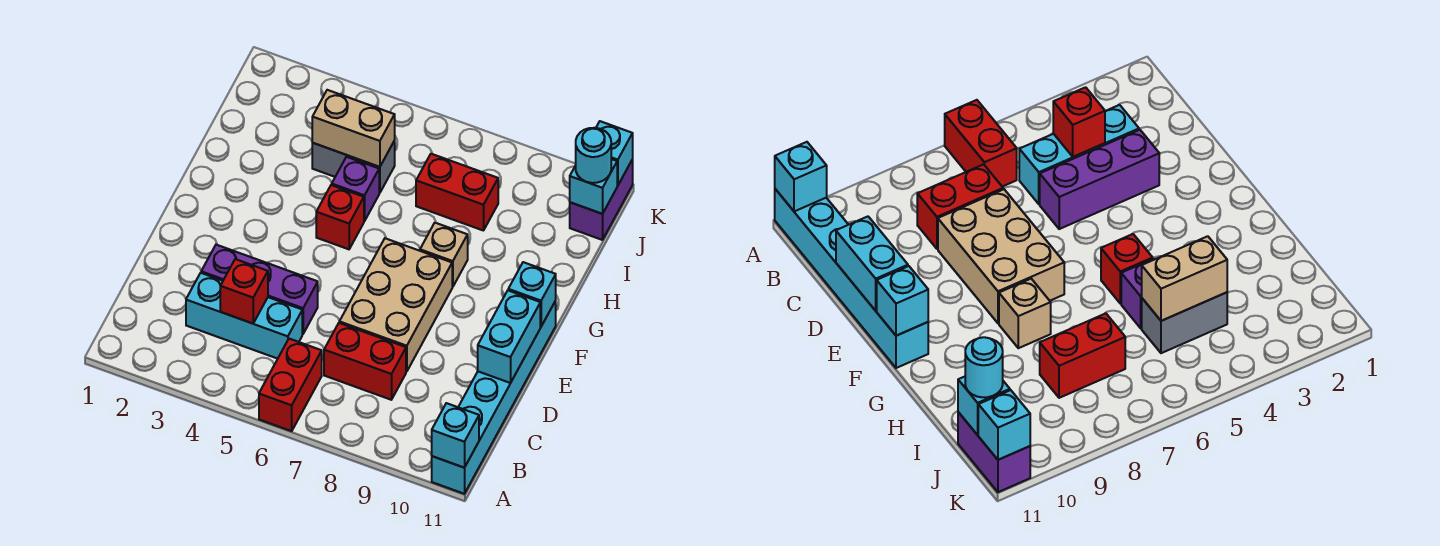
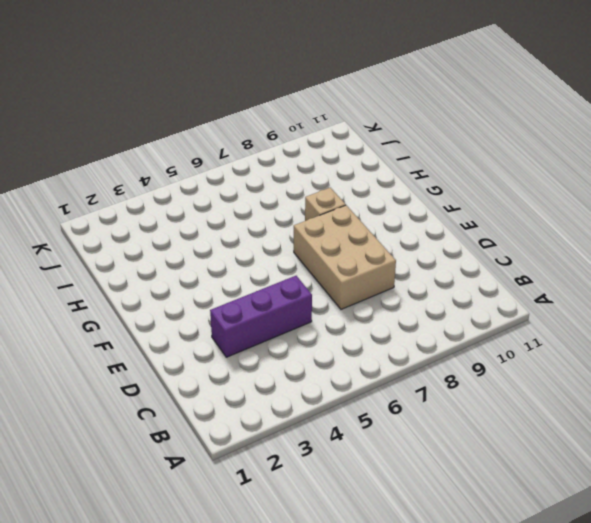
none -> red brick A6:B6 level 1
none -> cyan brick A11:F11 level 1
none -> cyan brick C3:C5 level 1

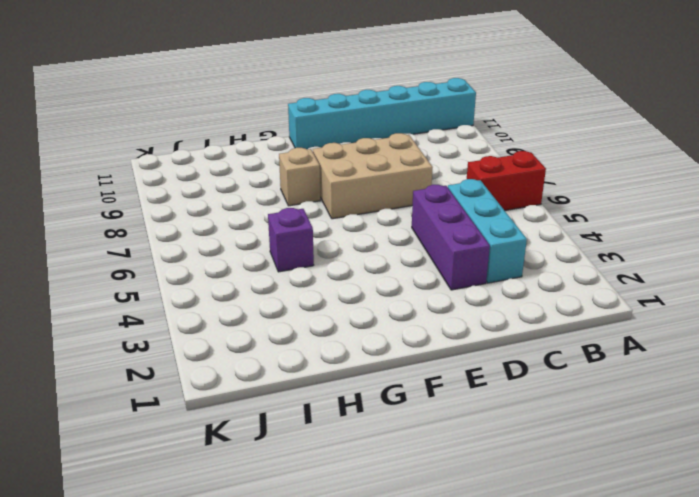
none -> red brick C7:C8 level 1
none -> red brick G5 level 1
none -> grey brick I4:I5 level 1

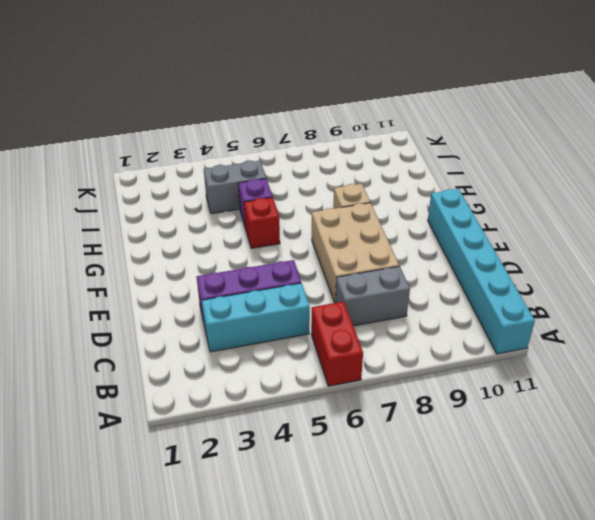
grey brick C7:C8 level 1 -> red brick C7:C8 level 1
none -> red brick I7:I8 level 1
none -> purple brick J11:K11 level 1
none -> cyan brick A11 level 2

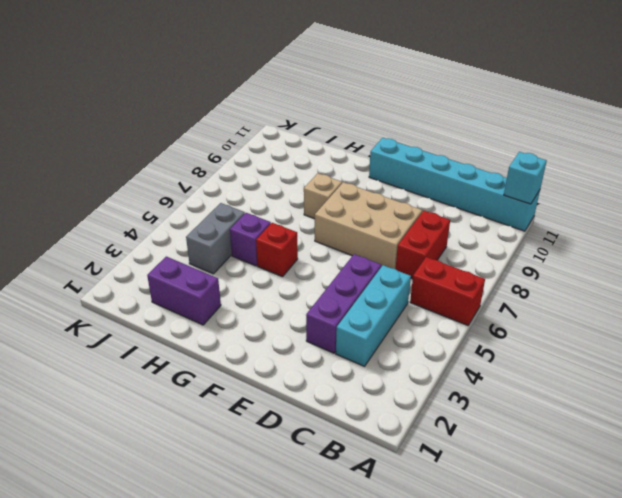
purple brick H2:I2 level 1 -> purple brick J11:K11 level 1
none -> red brick I7:I8 level 1
none -> red brick C4 level 2
none -> cyan brick D11:E11 level 2

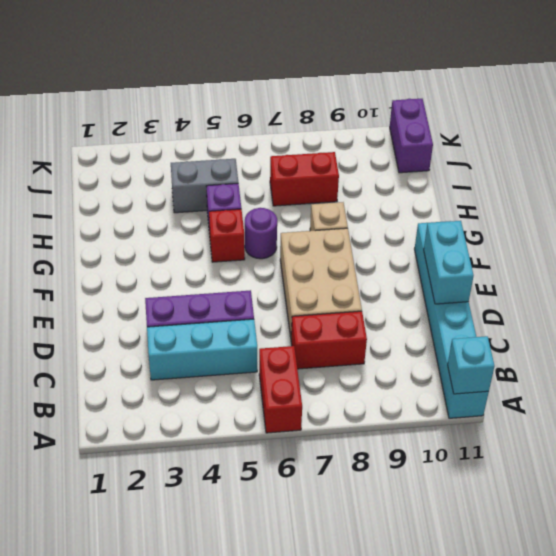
purple round brick G6 level 1 -> none
none -> red brick C4 level 2
none -> cyan brick F11 level 2
none -> tan brick I4:I5 level 2

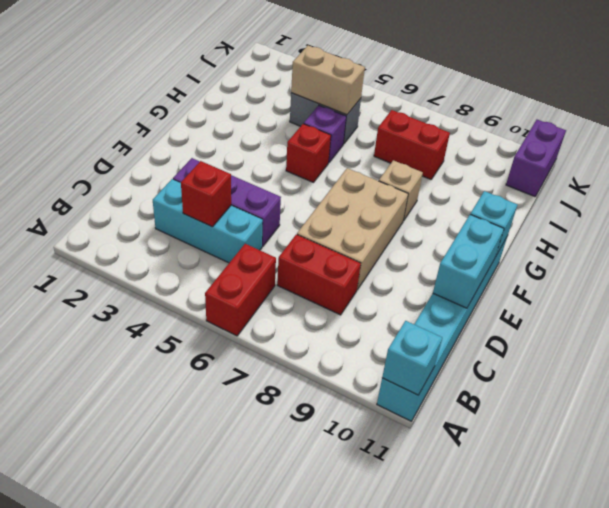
none -> cyan brick J11 level 2
none -> cyan brick K11 level 2
none -> cyan round brick J11 level 3

